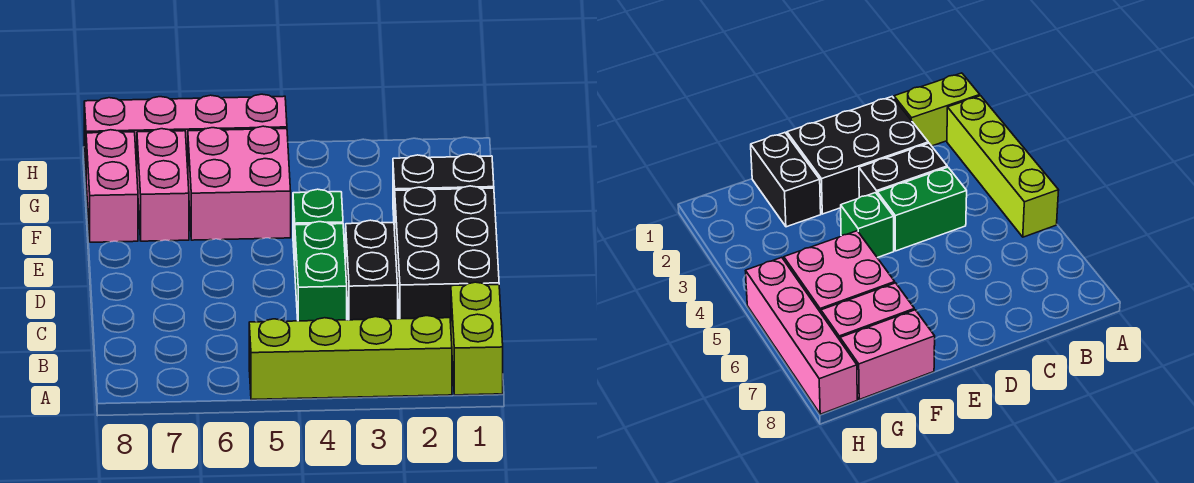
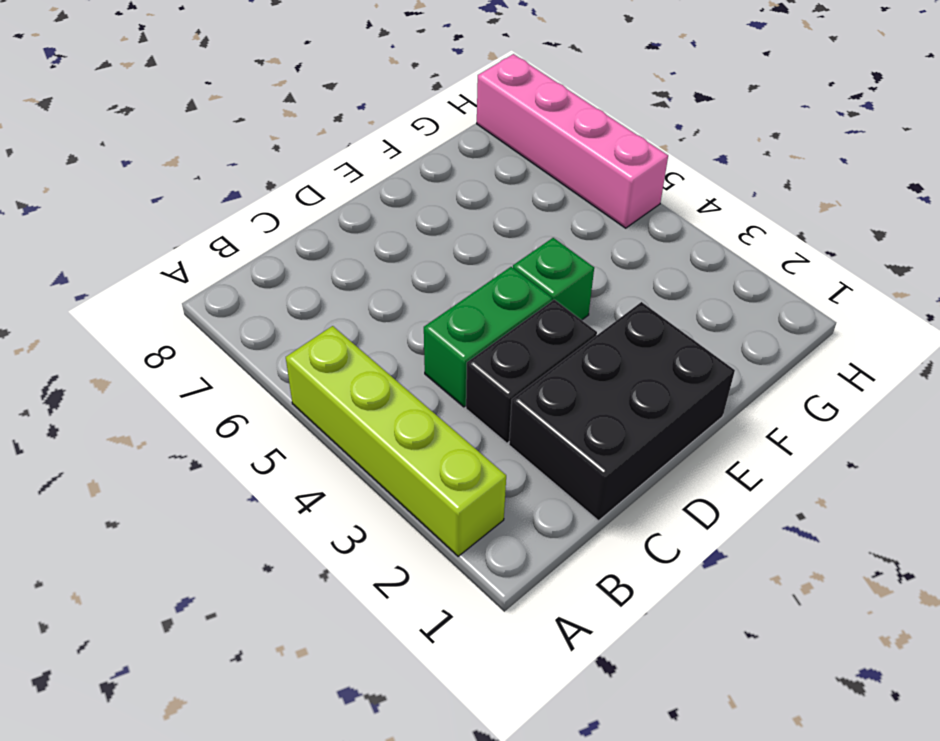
none -> lime brick A1:B1 level 1
none -> black brick F1:F2 level 1

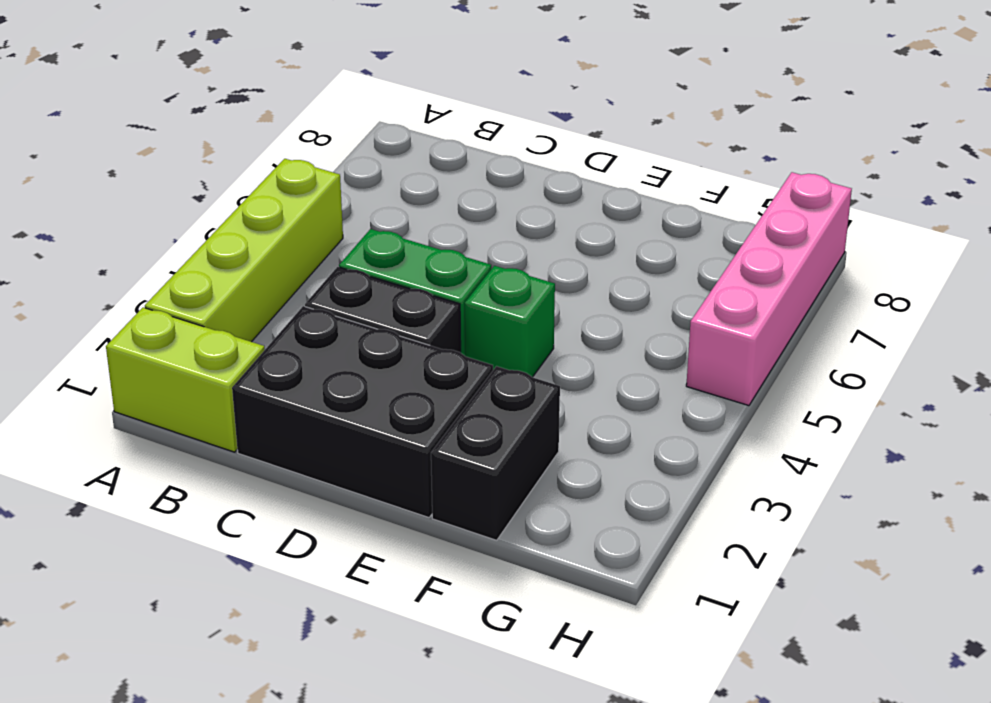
none -> pink brick F5:G6 level 1
none -> pink brick F7:G7 level 1

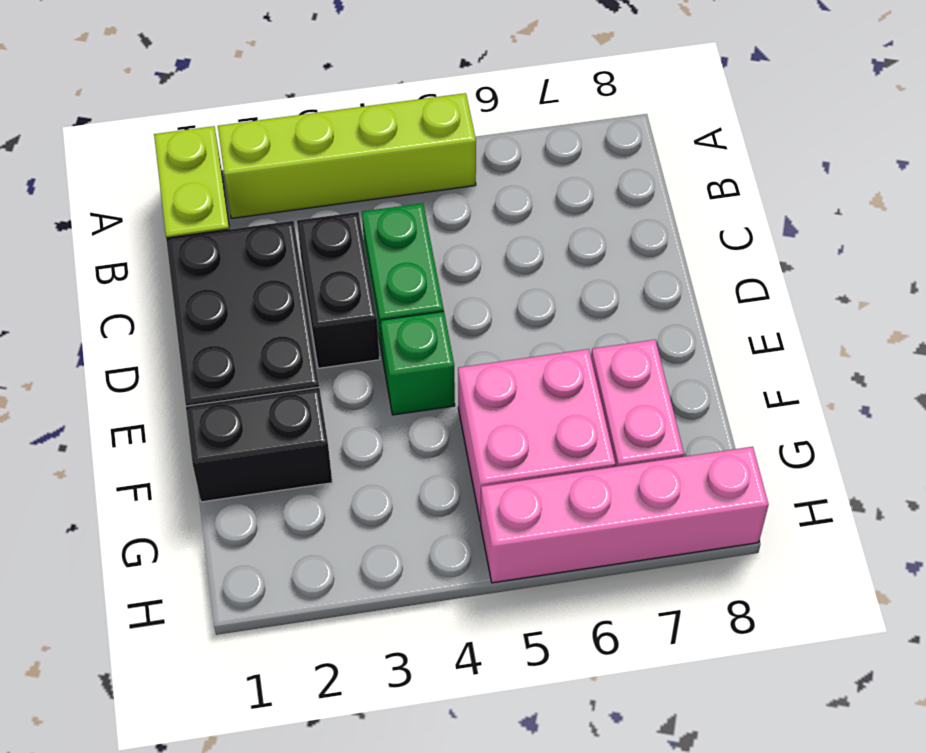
none -> pink brick F8:G8 level 1

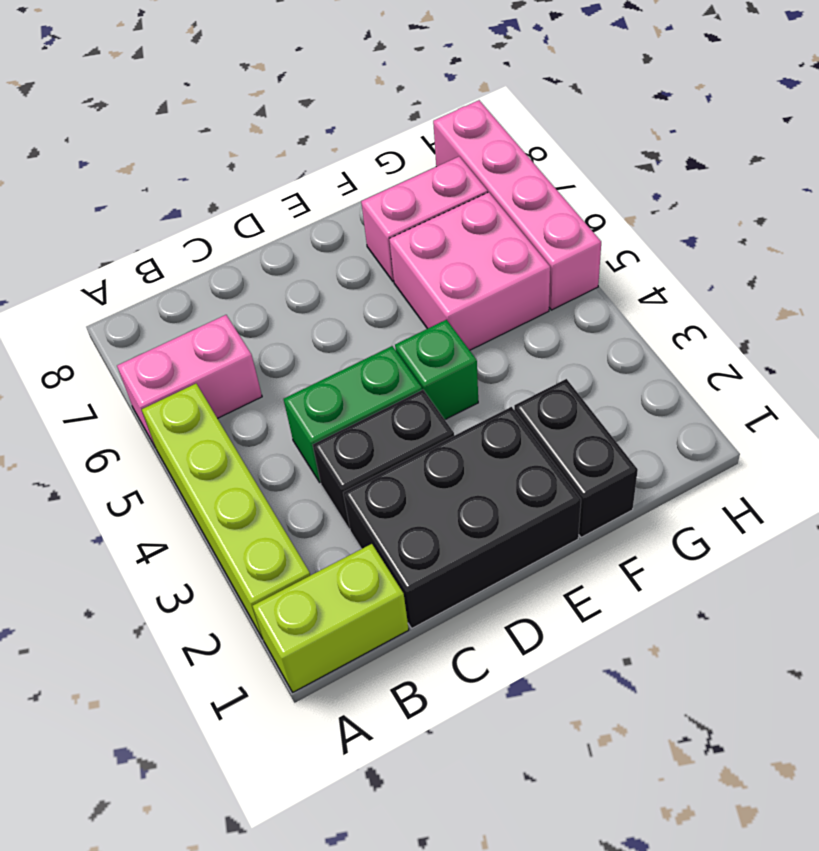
pink brick A6:B6 level 1 -> pink brick F8:G8 level 1

